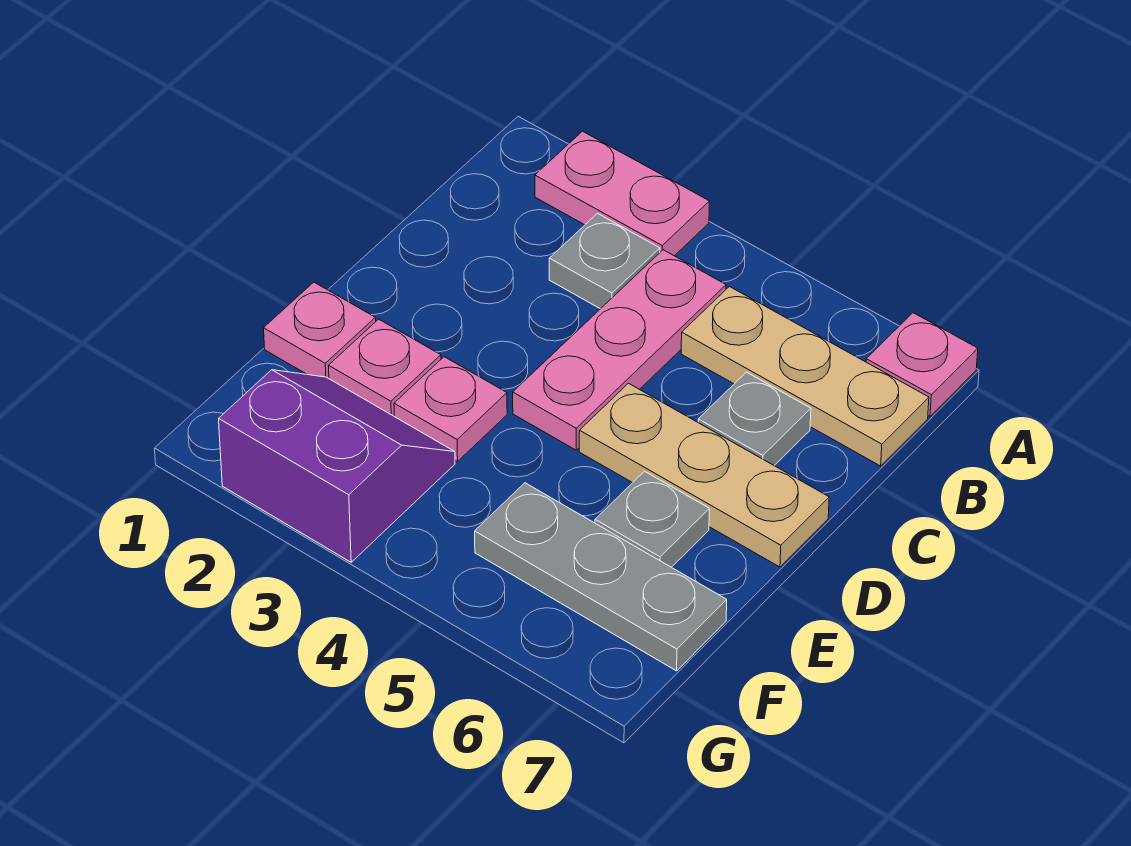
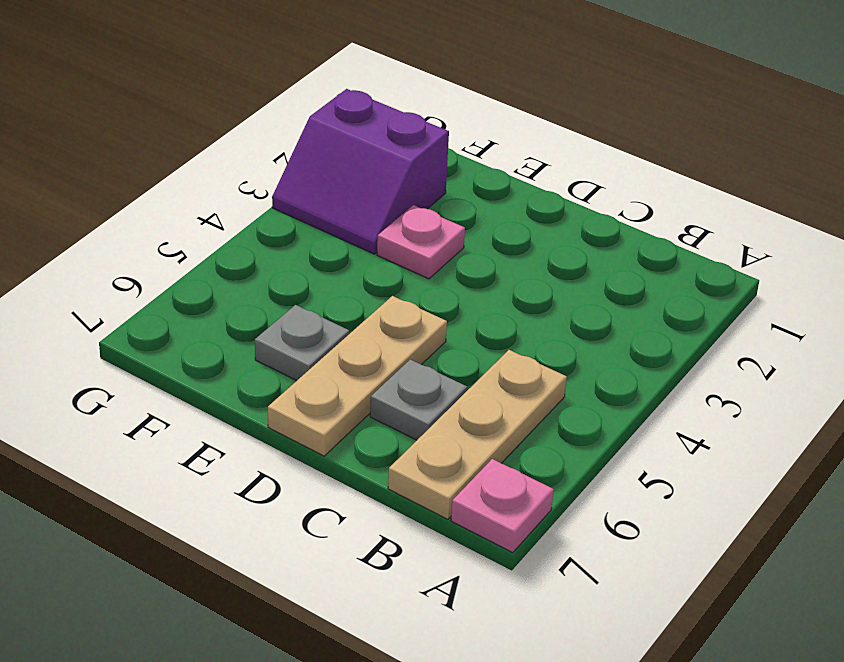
purple slope F2:G3 level 1 top 2 -> purple slope F2:G3 level 1 top G
none -> pink plate A2:A3 level 1
none -> grey plate B3 level 1
none -> pink plate B4:D4 level 1

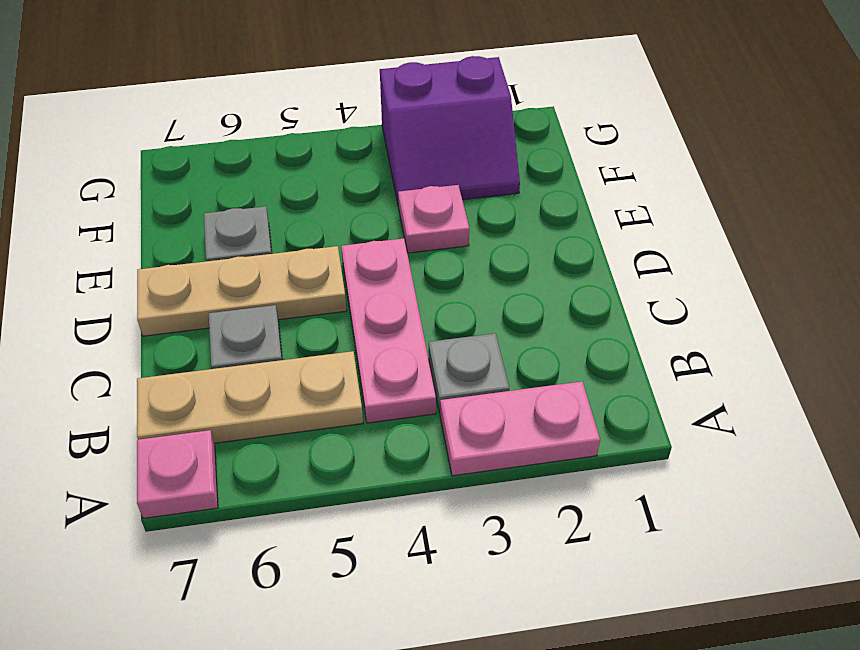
none -> pink plate E1 level 1
none -> pink plate E2 level 1
none -> grey plate F5:F7 level 1

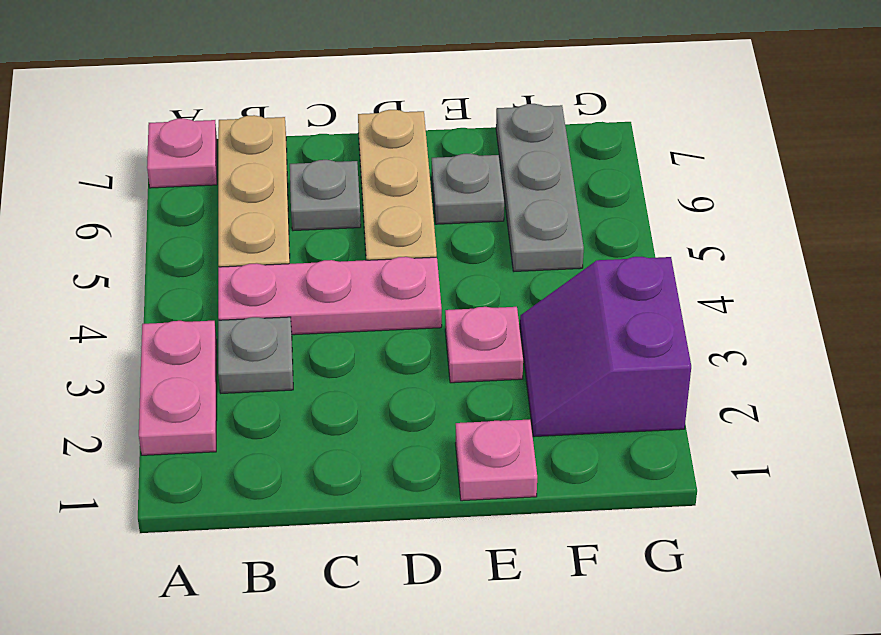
none -> pink plate E2 level 1

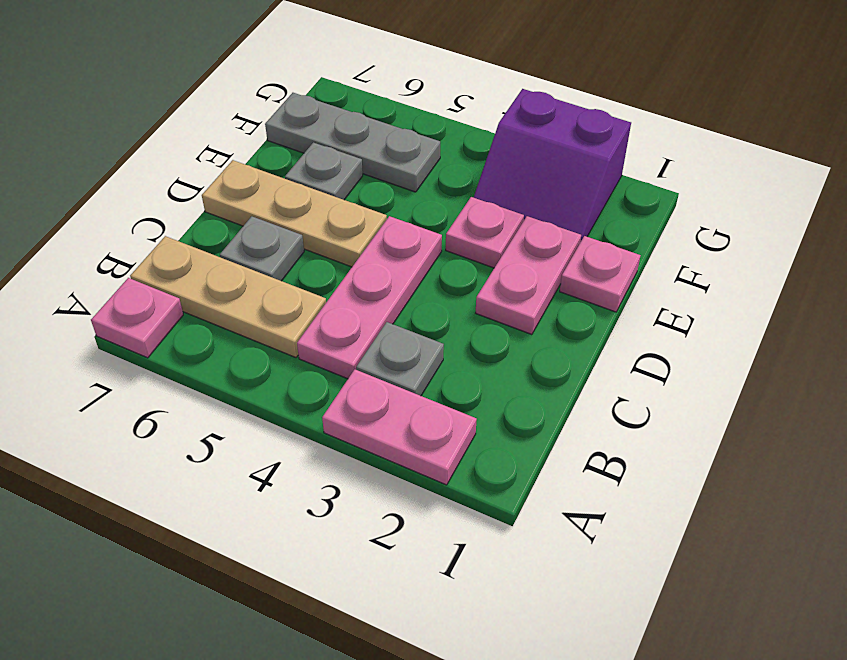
pink plate D2:E2 level 1 -> pink plate E2 level 1

